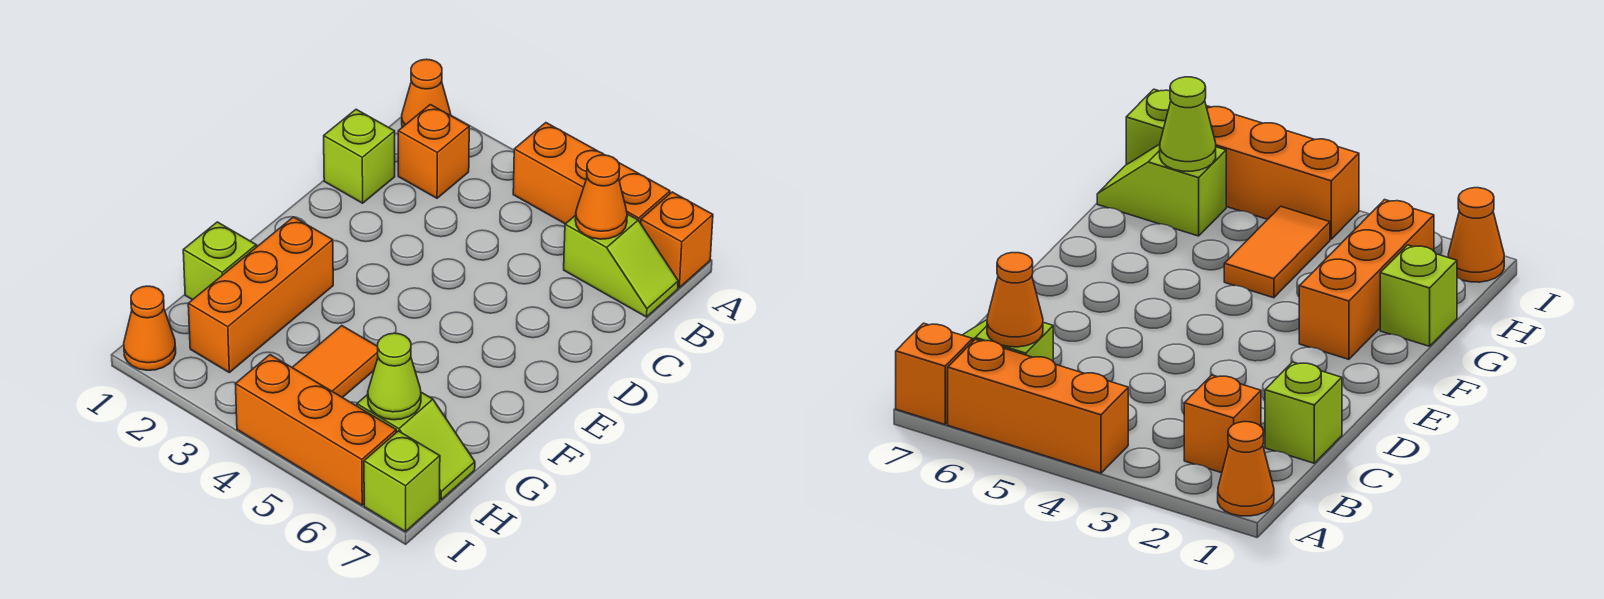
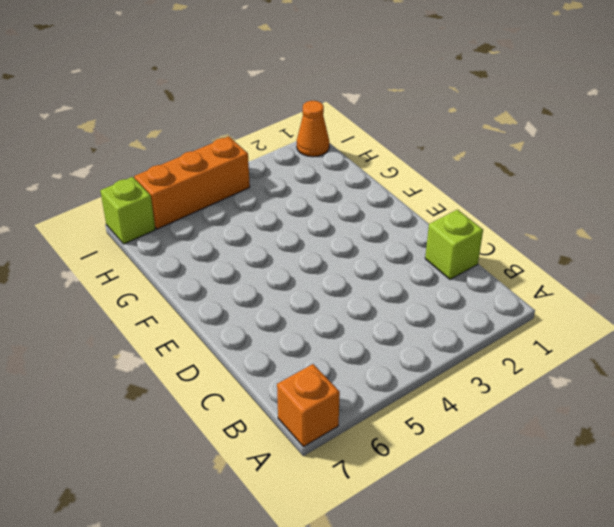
none -> orange cone A1 level 1
none -> orange brick A4:A6 level 1
none -> orange brick B2 level 1

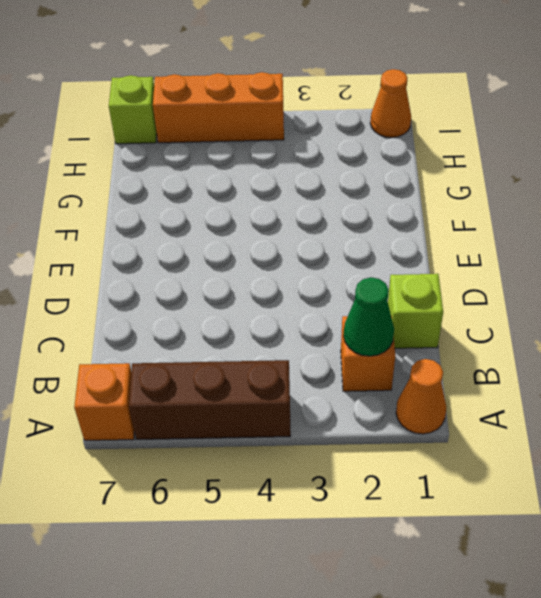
brown brick A4:A6 level 1 -> orange brick A4:A6 level 1
green cone B2 level 2 -> none
none -> lime slope B6:B7 level 1 top 6
none -> orange brick F2:H2 level 1
none -> lime brick G1 level 1

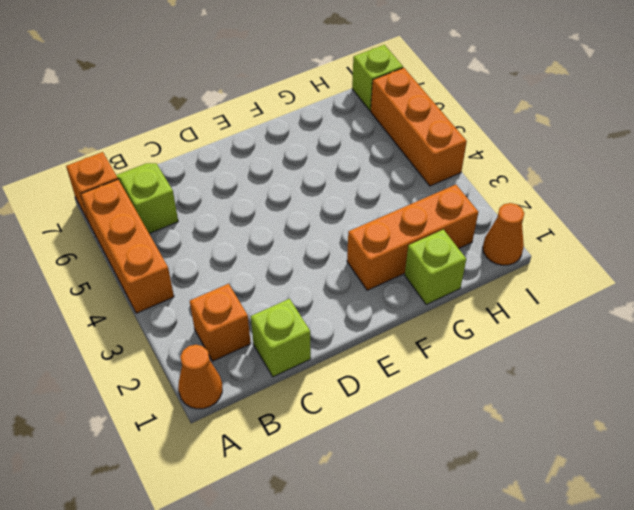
none -> orange tile G4:H4 level 1
none -> lime slope H6:H7 level 1 top 6
none -> orange cone B6 level 2

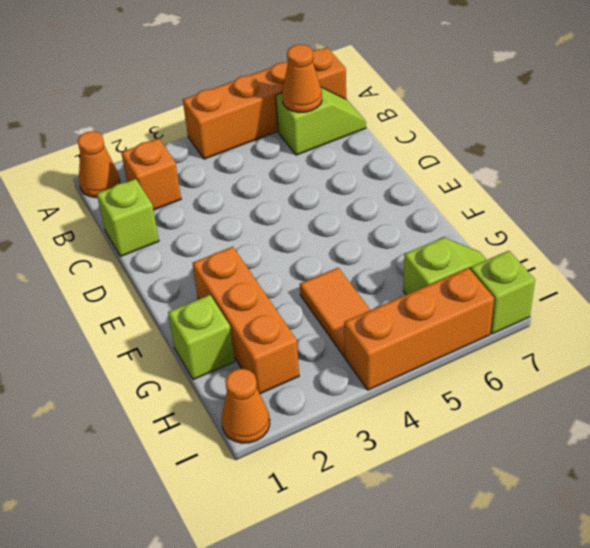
none -> lime cone H6 level 2

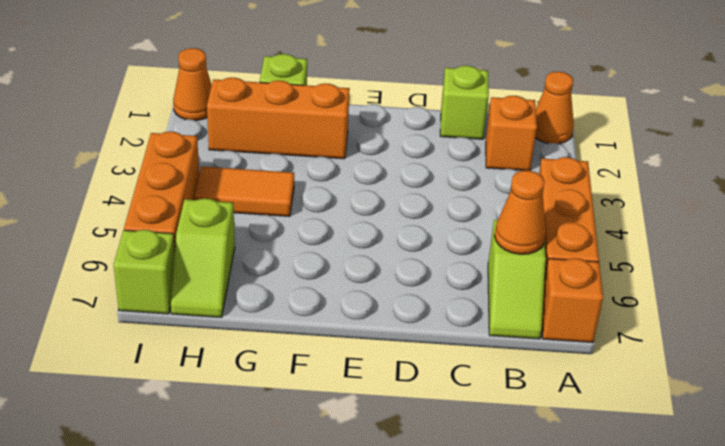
none -> lime cone H6 level 2

